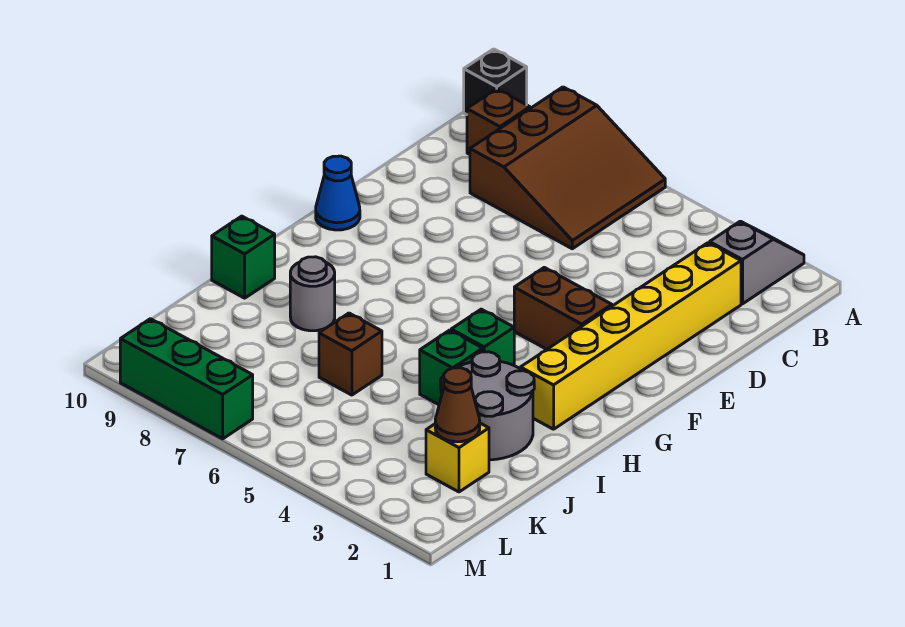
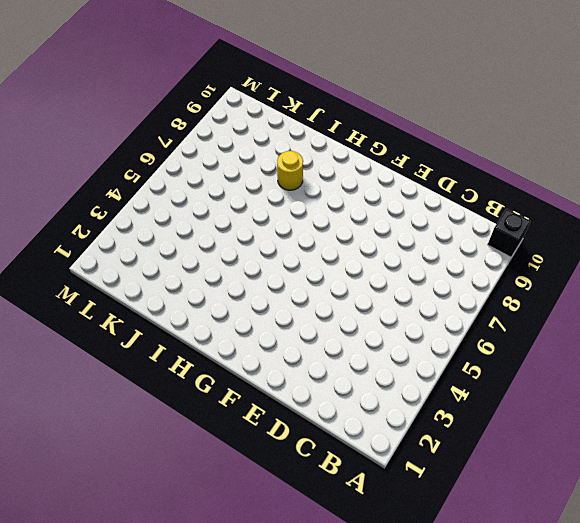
yellow round brick I8 level 1 -> grey round brick I8 level 1
none -> grey slope A2:B2 level 1 top B
none -> brown slope A6:C8 level 1 top 8
none -> brown brick B9 level 1

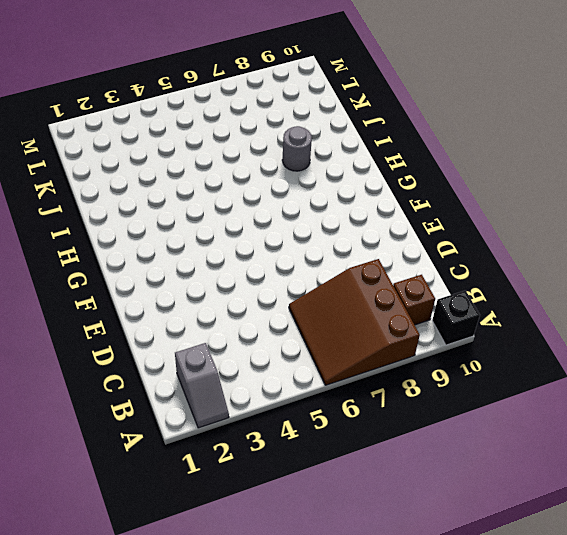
none -> yellow brick C2:H2 level 1
none -> brown brick F3:F4 level 1
none -> blue cone F10 level 1

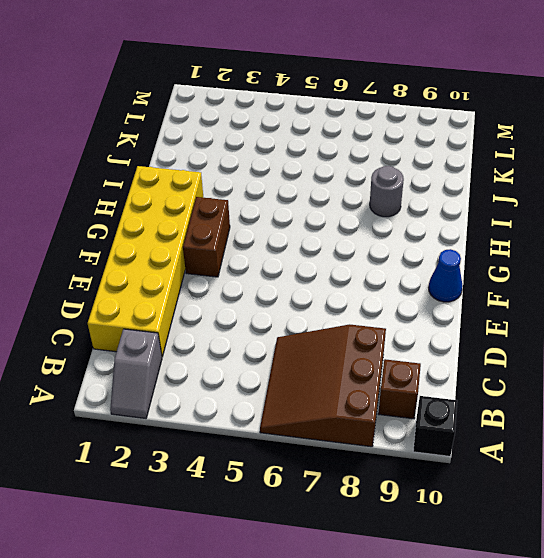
yellow brick C1:H2 level 1 -> yellow brick C2:H2 level 1
brown brick F3:G3 level 1 -> brown brick F3:F4 level 1
none -> green brick H4 level 1
none -> grey round brick I2:J3 level 1
none -> green brick I4 level 1

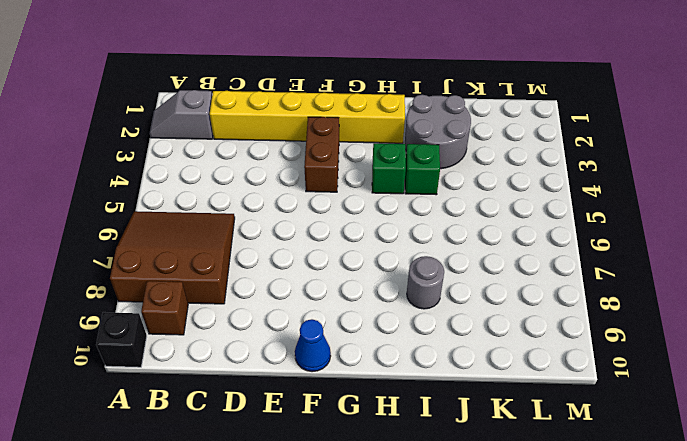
none -> green brick I10 level 1
none -> brown brick J6 level 1
none -> yellow brick K2 level 1

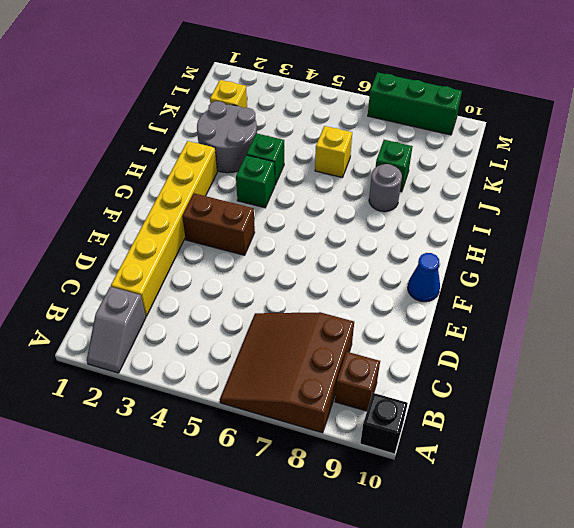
yellow brick J6 level 1 -> brown brick J6 level 1
green brick J8 level 1 -> green brick I10 level 1
none -> brown cone K2 level 2

